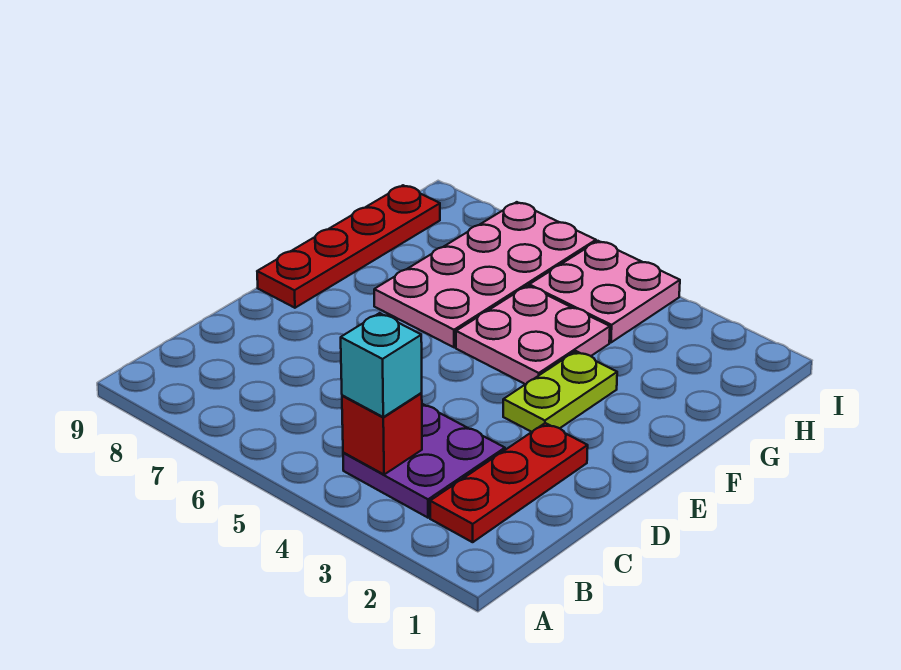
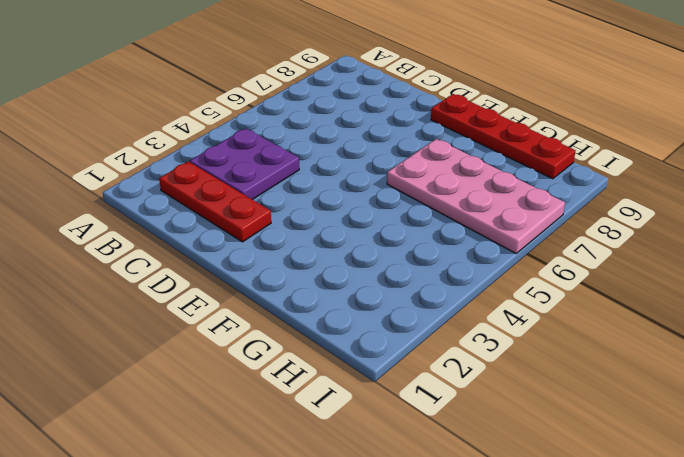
none -> lime plate E3:F3 level 1
none -> pink plate F4:G5 level 1

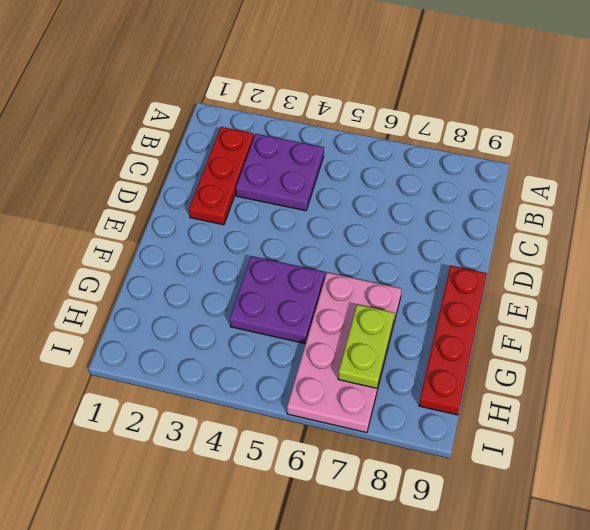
purple plate F4:G5 level 1 -> pink plate F4:G5 level 1
lime plate G7:H7 level 2 -> lime plate E3:F3 level 1
none -> pink plate H4:I5 level 1
none -> red brick B4 level 2

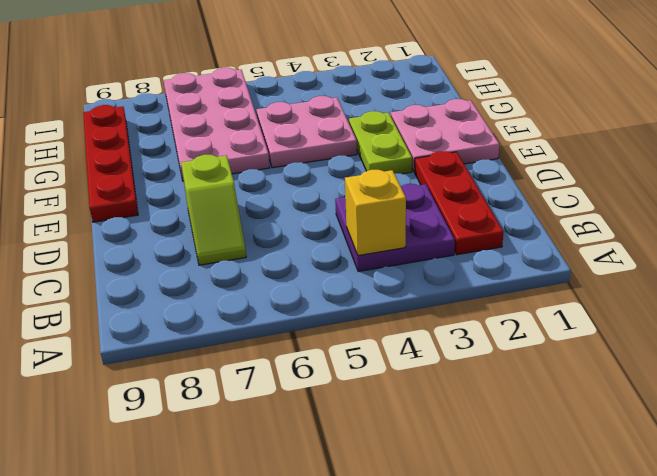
yellow brick B4 level 2 -> red brick B4 level 2
lime slope C7:D7 level 1 top D -> none
pink plate E1:F2 level 1 -> pink plate H4:I5 level 1
none -> cyan brick B4 level 3

